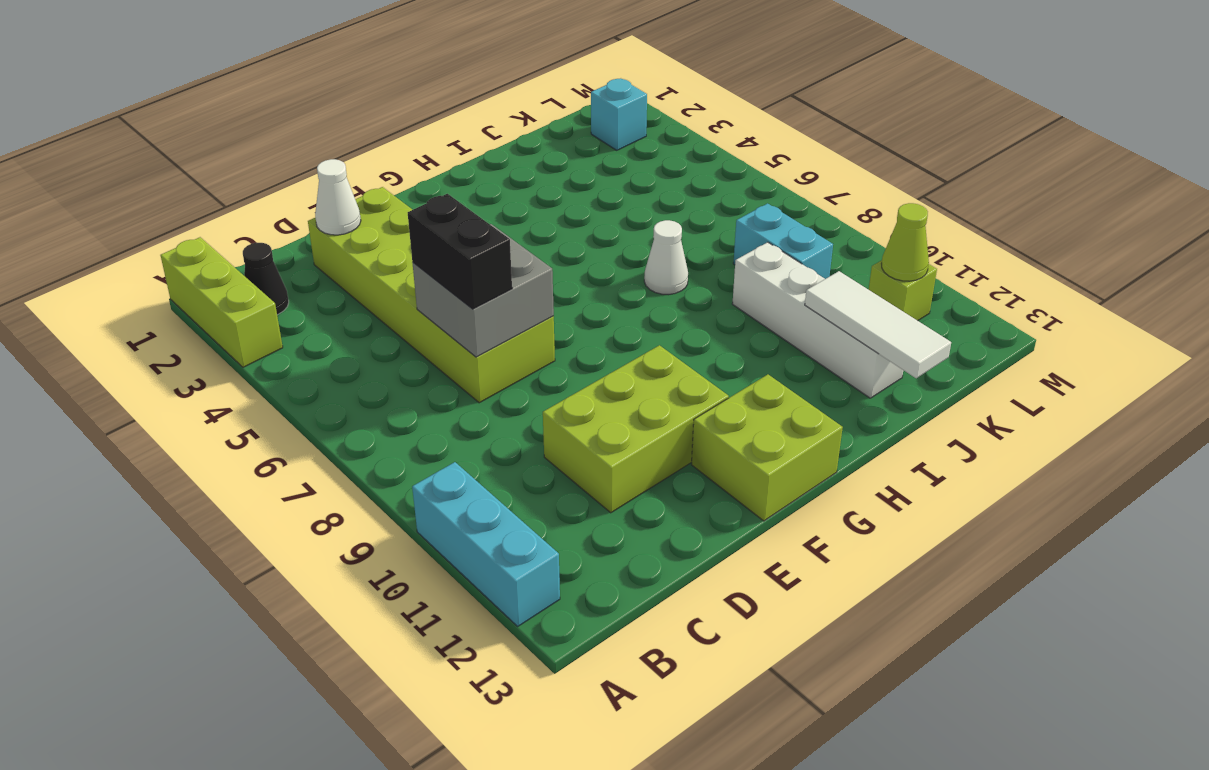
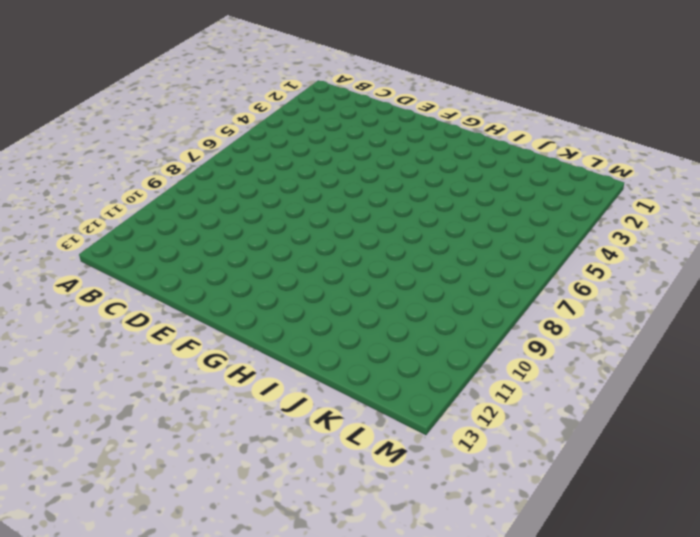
none -> lime brick A1:A3 level 1
none -> cyan brick A10:A12 level 1
none -> black cone B2 level 1

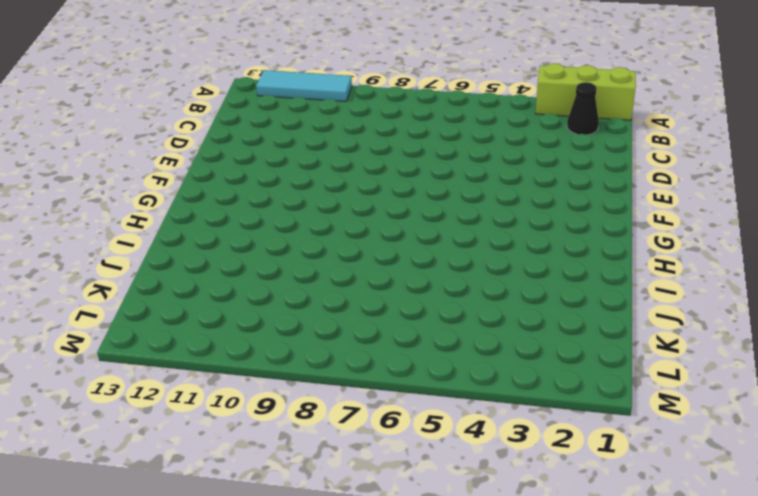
cyan tile A10:A12 level 1 -> cyan brick A10:A12 level 1
none -> lime brick D2:E7 level 1
none -> lime brick D10:F11 level 1
none -> lime brick F12:G13 level 1

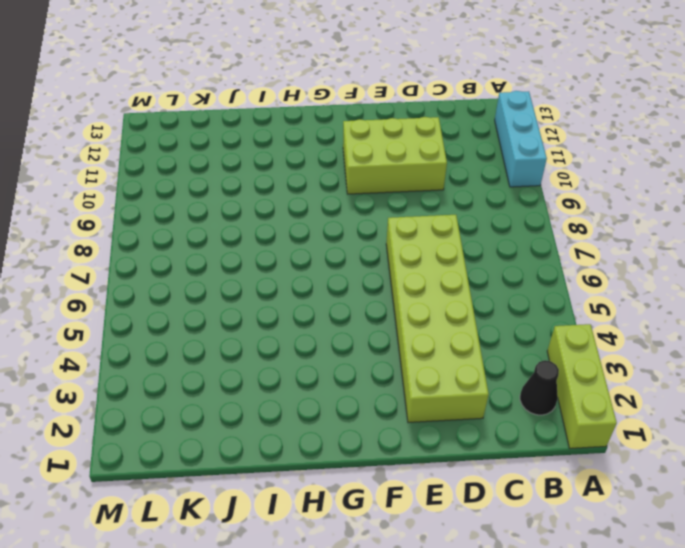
none -> lime brick F12:G13 level 1
none -> white cone I7 level 1
none -> white brick J9:J12 level 1

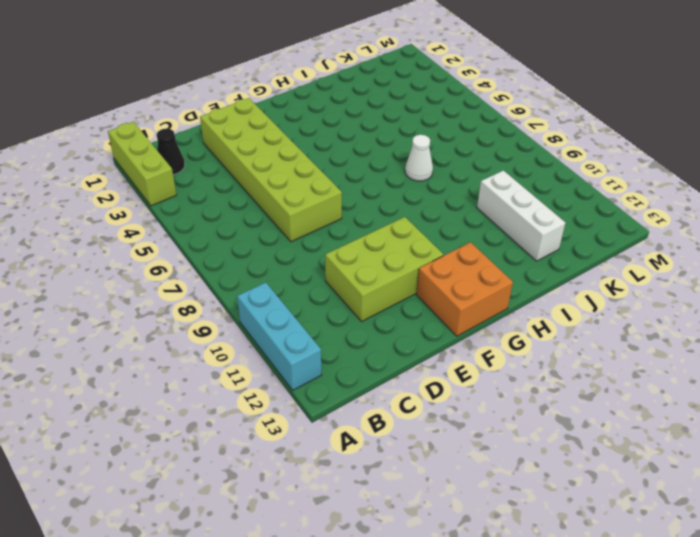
orange brick F12:G13 level 1 -> lime brick F12:G13 level 1
white brick J10:J12 level 1 -> white brick J9:J12 level 1
none -> cyan brick K8:K9 level 1
none -> cyan brick L2 level 1
none -> lime brick L11 level 1

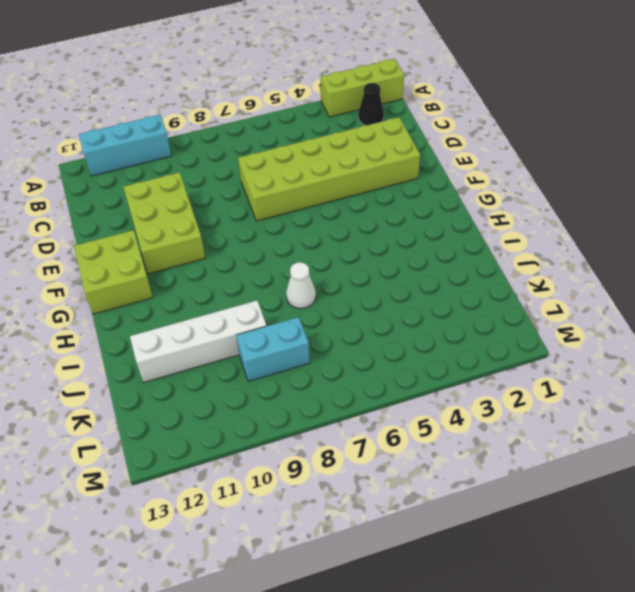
none -> cyan brick L2 level 1
none -> lime brick L11 level 1
none -> white cone D2 level 2

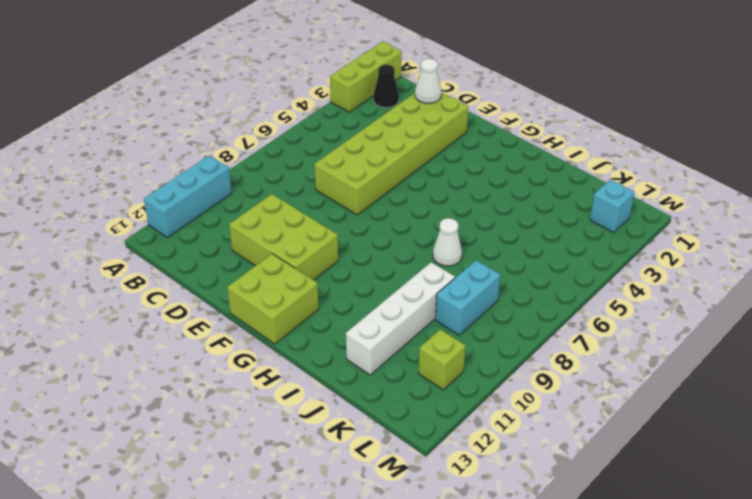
none -> grey brick D6:E7 level 2
none -> white tile J11:J13 level 2
none -> lime cone L11 level 2

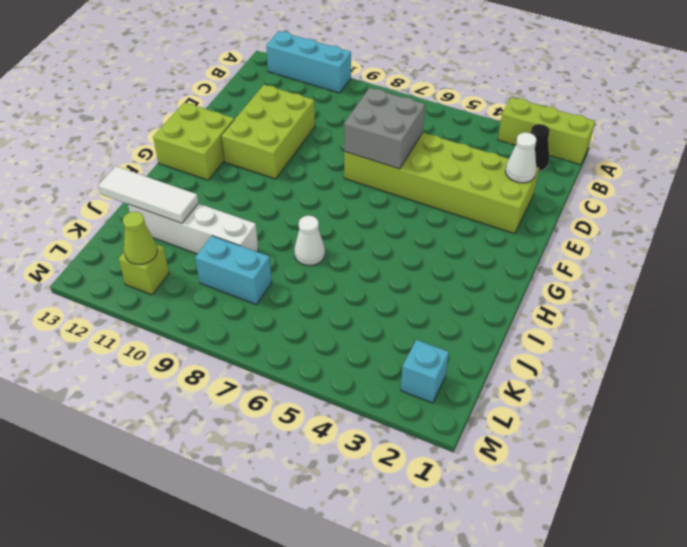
none -> black brick D6:D7 level 3

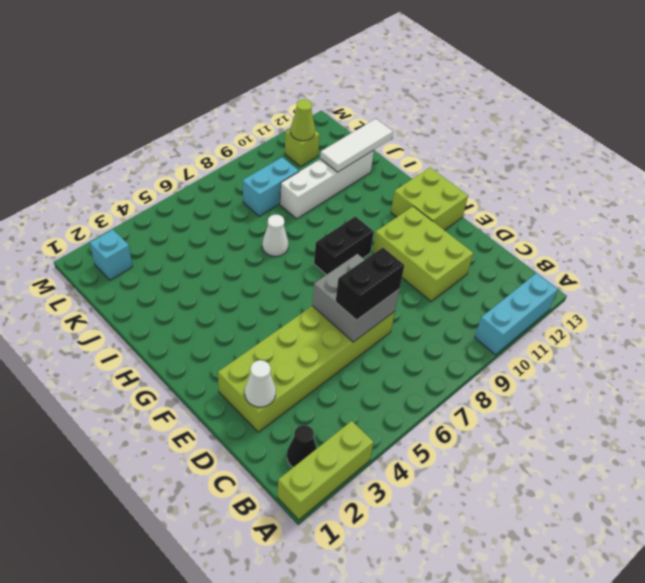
black brick G8:G9 level 1 -> none

